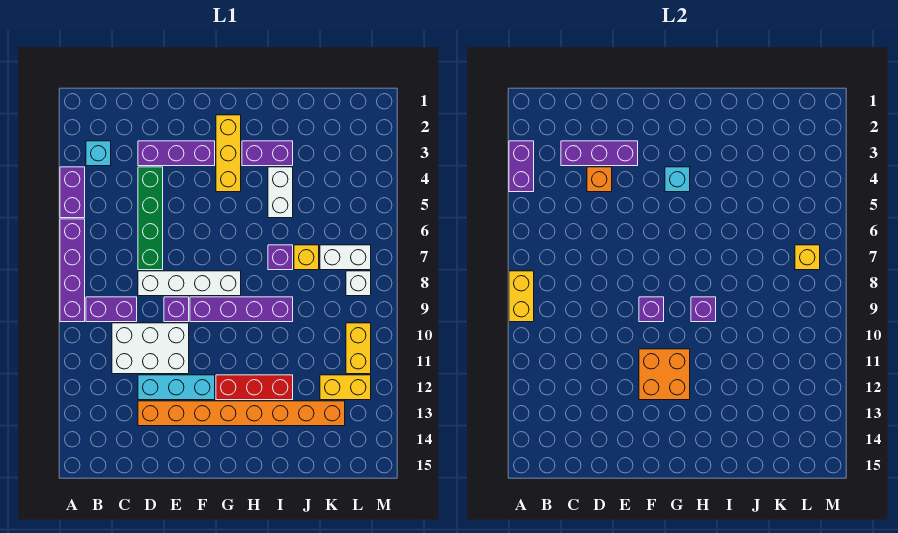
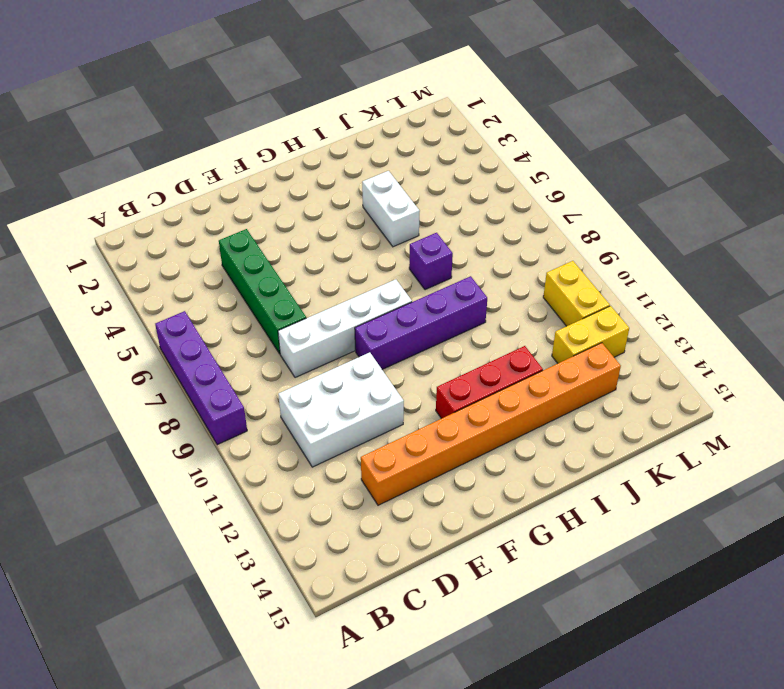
none -> purple brick A4:A5 level 1
none -> cyan brick B3 level 1
none -> purple brick B9:C9 level 1
none -> purple brick D3:F3 level 1

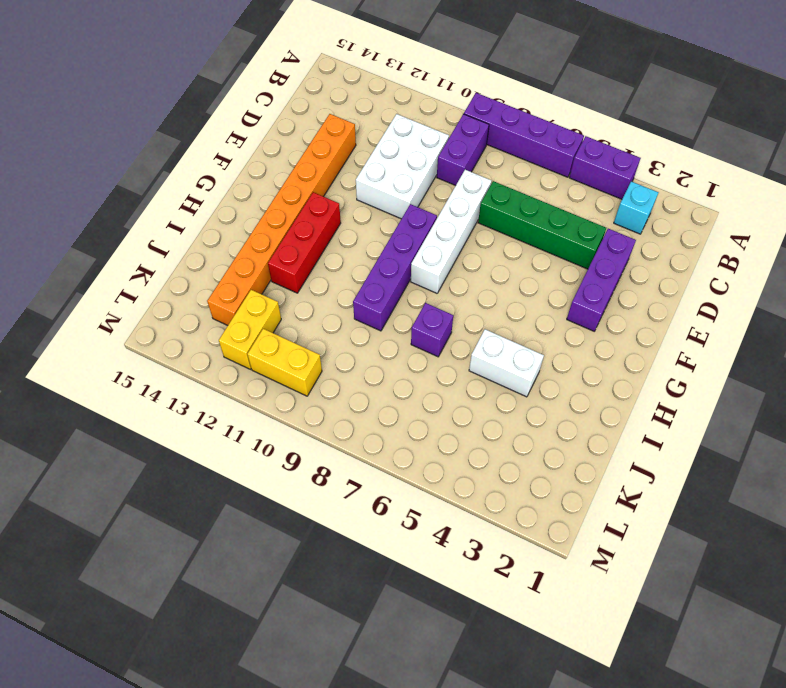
none -> cyan brick D12:F12 level 1
none -> purple brick E9 level 1
none -> yellow brick G2:G4 level 1
none -> purple brick H3:I3 level 1

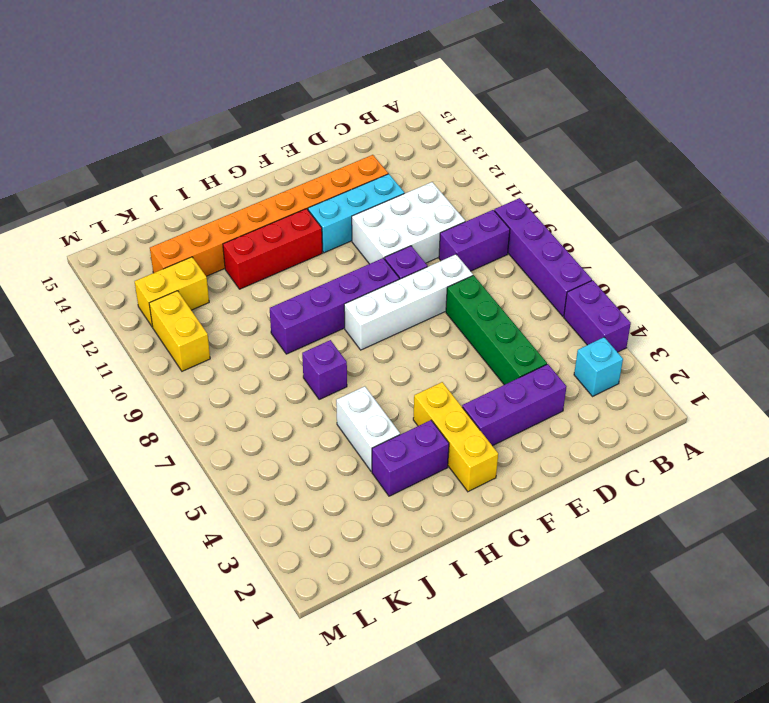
none -> yellow brick J7 level 1
none -> white brick K7:L7 level 1
none -> white brick L8 level 1
none -> purple brick A3:A4 level 2

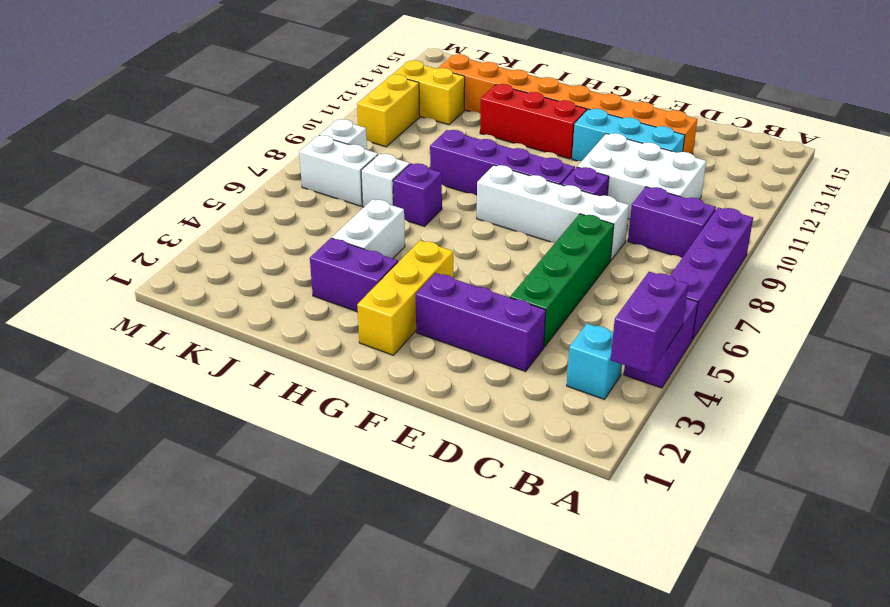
white brick J7 level 1 -> yellow brick J7 level 1
none -> yellow brick A8:A9 level 2
none -> purple brick C3:E3 level 2
none -> orange brick D4 level 2
none -> purple brick F9 level 2

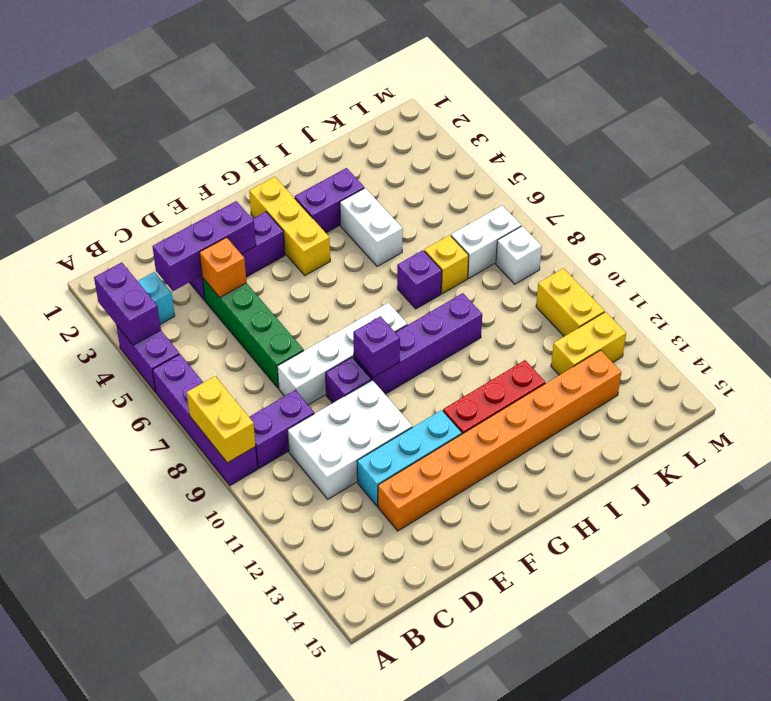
none -> orange brick F11:G12 level 2
none -> cyan brick G4 level 2
none -> purple brick H9 level 2
none -> yellow brick L7 level 2

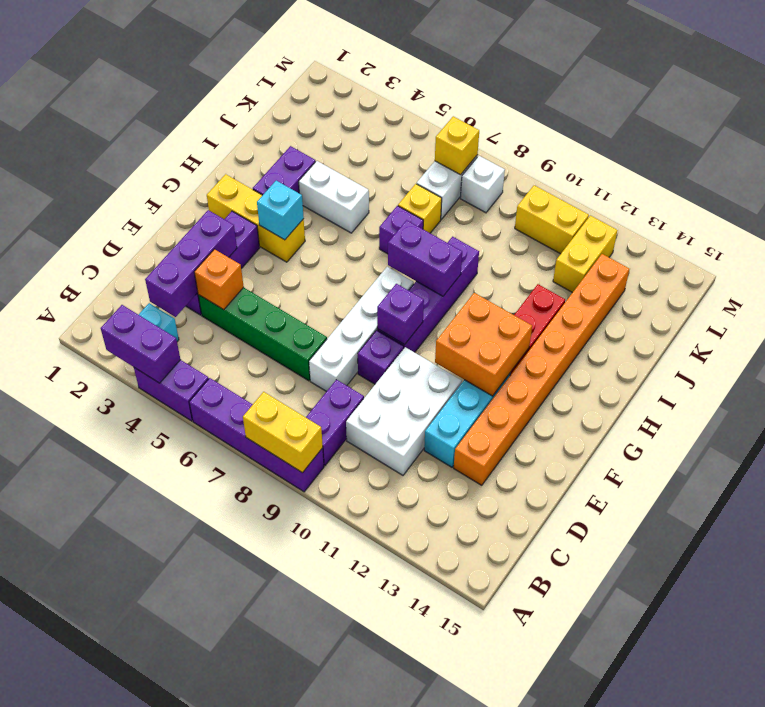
purple brick H8:H9 level 2 -> purple brick H9 level 2

